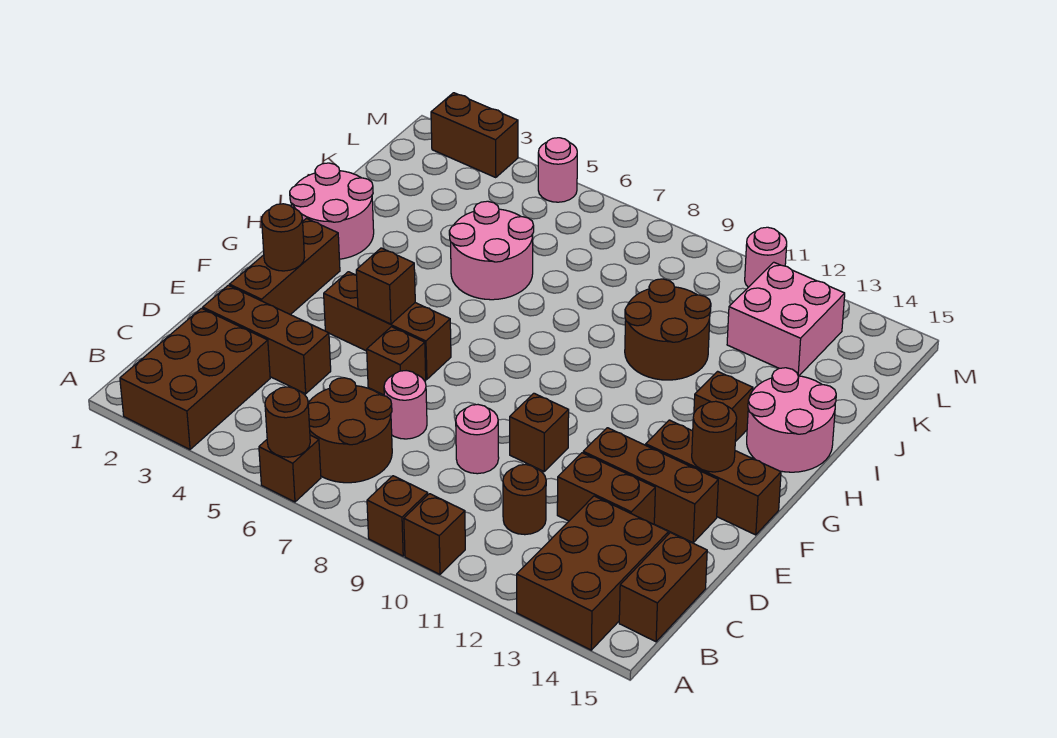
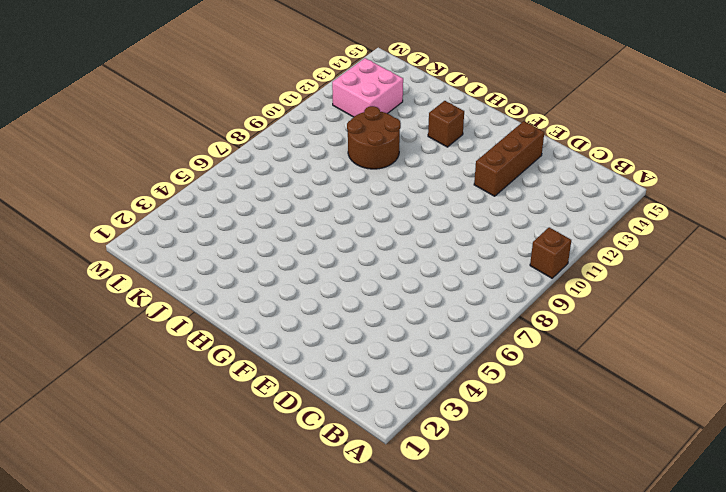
none -> brown brick A2:C3 level 1
none -> brown brick A6 level 1
none -> brown brick A9 level 1
none -> brown brick A13:C14 level 1

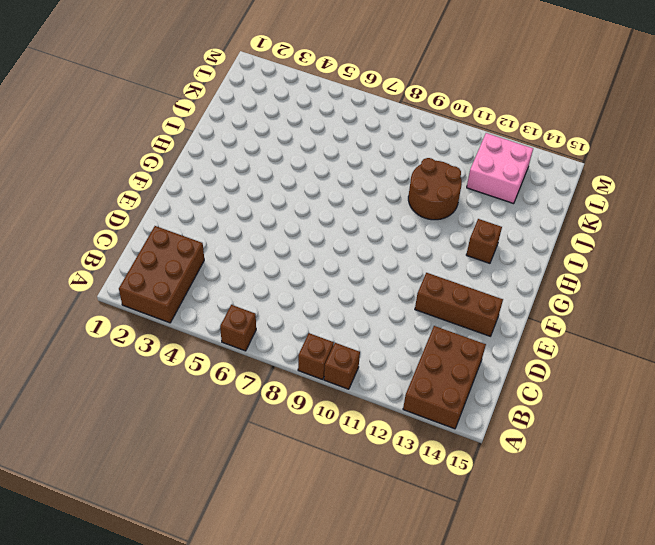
none -> brown round brick B6:C7 level 1
none -> brown brick B15:C15 level 1
none -> brown round brick C11 level 1
none -> brown brick D2:D4 level 1

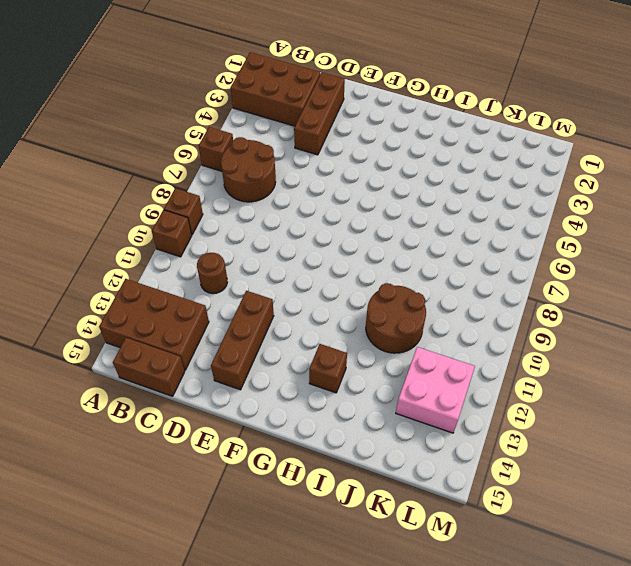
none -> pink round brick D7 level 1
none -> pink round brick D9 level 1
none -> brown brick D12:D13 level 1
none -> brown brick E2:G2 level 1

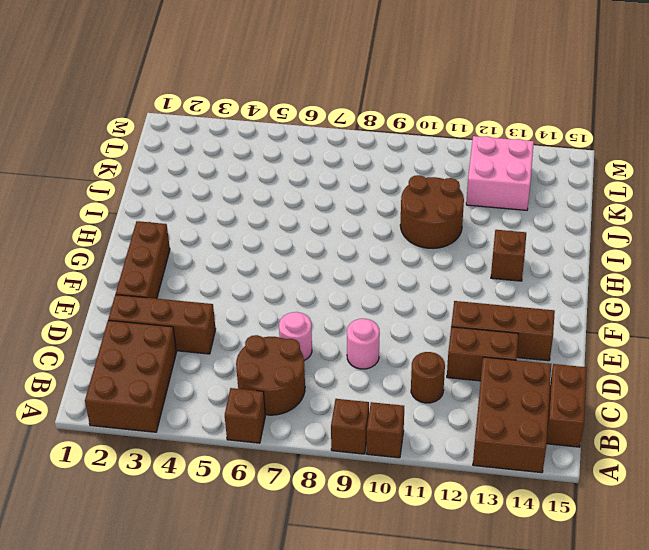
none -> brown brick E6 level 1
none -> brown brick E10 level 1
none -> brown brick F4:F6 level 1
none -> brown brick F13:F15 level 1

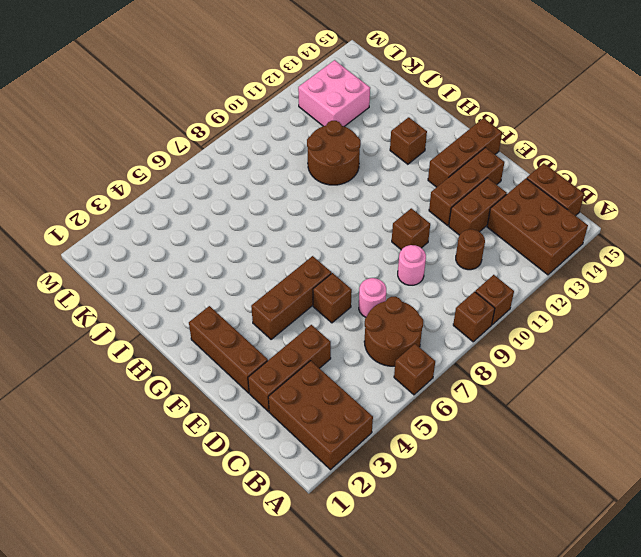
none -> pink round brick H1:I2 level 1
none -> pink round brick H14:I15 level 1
none -> pink round brick I5:J6 level 1
none -> brown brick M2:M3 level 1

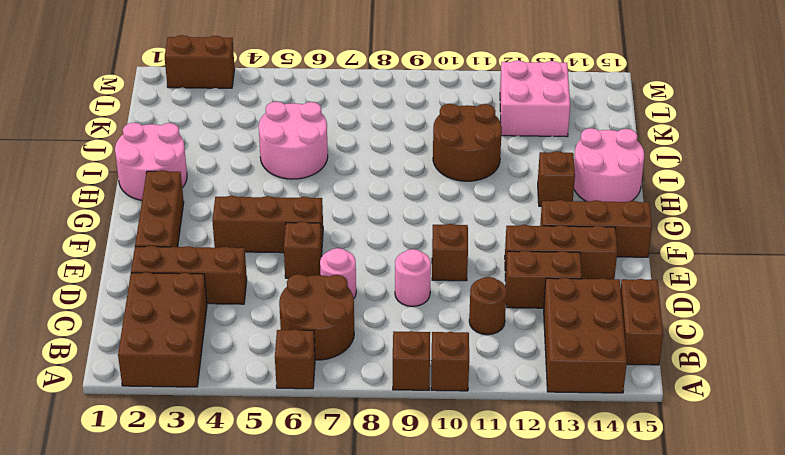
none -> pink round brick M5 level 1
none -> pink round brick M11 level 1
none -> brown round brick A6 level 2
none -> brown round brick F2 level 2

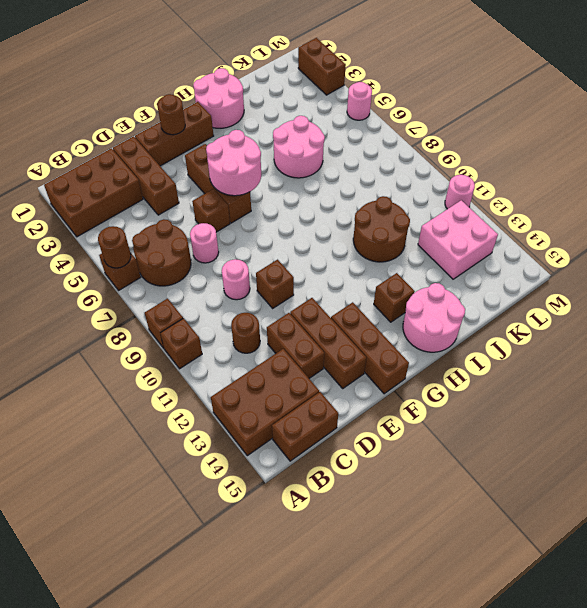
pink round brick F5:G6 level 2 -> brown brick F5 level 2
none -> brown round brick F14 level 2

